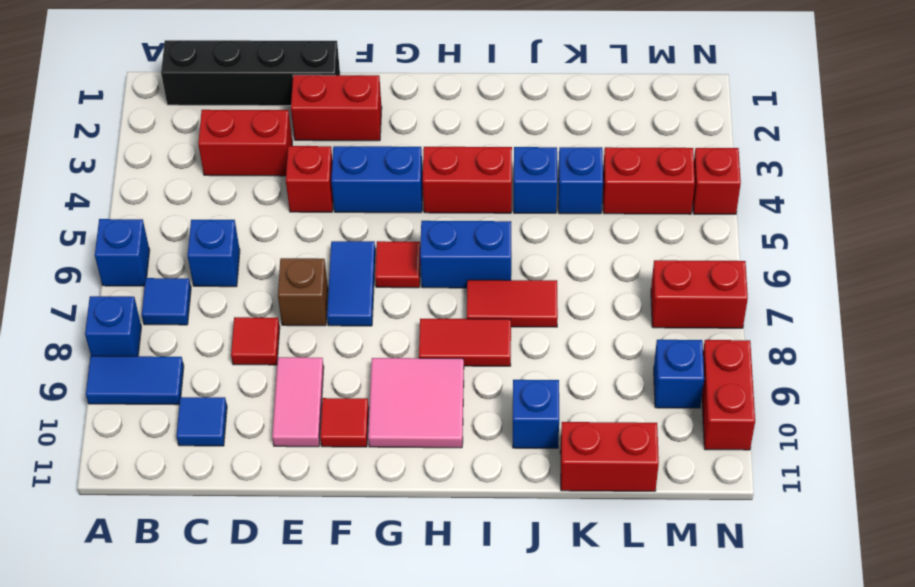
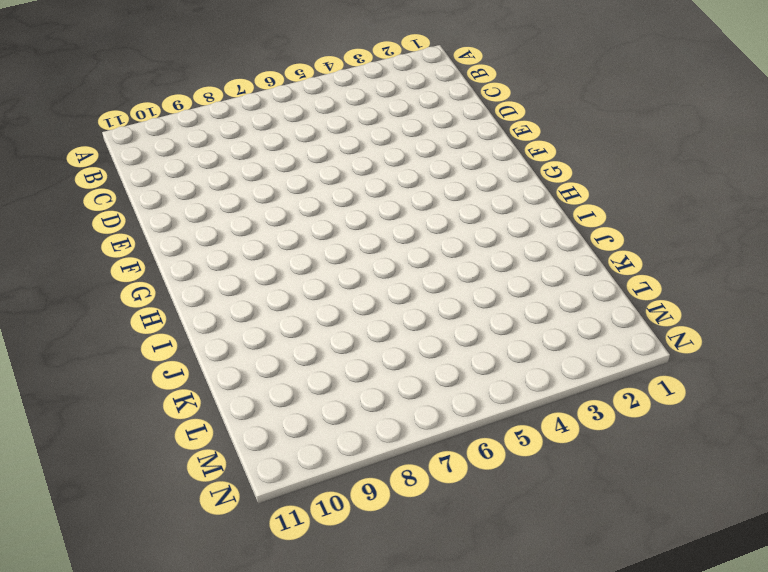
none -> blue brick A6 level 1
none -> blue brick A8 level 1
none -> blue tile A9:B9 level 1
none -> black brick B1:E1 level 1

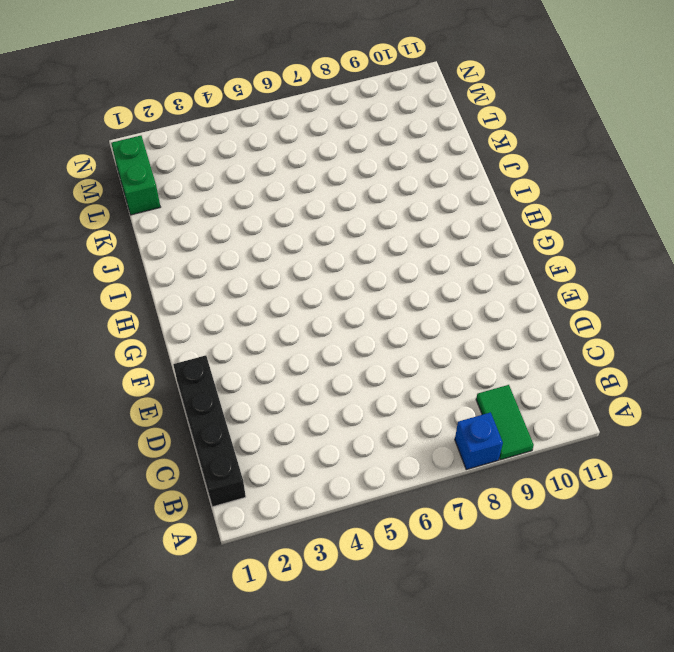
green tile A9:B9 level 1 -> blue tile A9:B9 level 1
green brick L1:M1 level 1 -> none
none -> blue brick A6 level 1
none -> blue tile B7 level 1
none -> red brick C3:D3 level 1
none -> blue brick C6 level 1

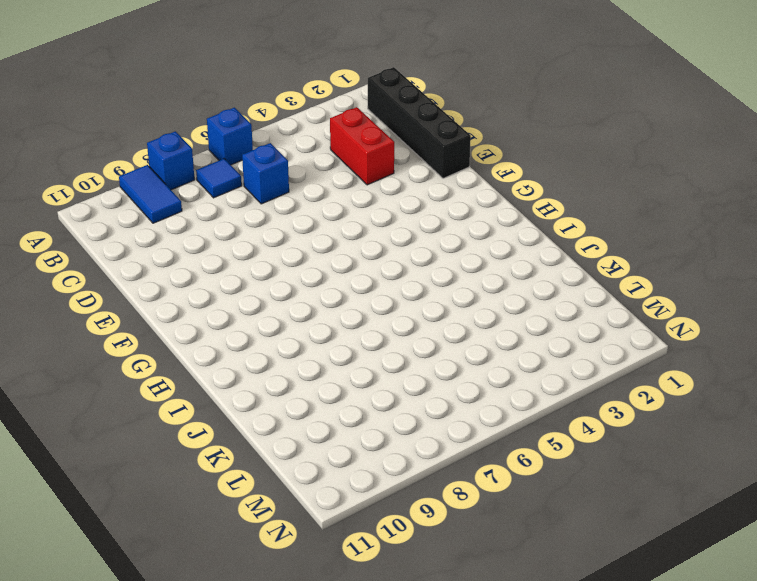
none -> blue tile C10 level 1
none -> red tile D8 level 1
none -> red brick E2:F2 level 1
none -> red brick E4 level 1

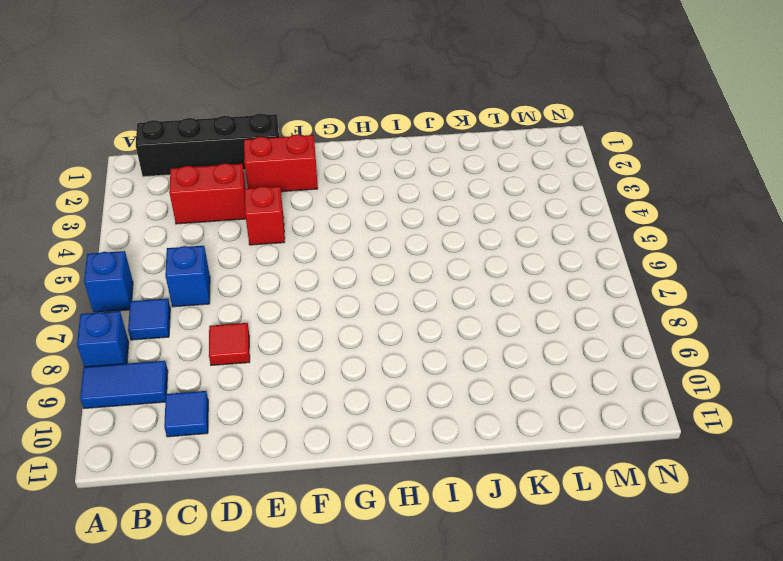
none -> brown brick E7 level 1
none -> pink tile E9:E10 level 1
none -> blue brick F4:G4 level 1
none -> blue tile F6:F7 level 1

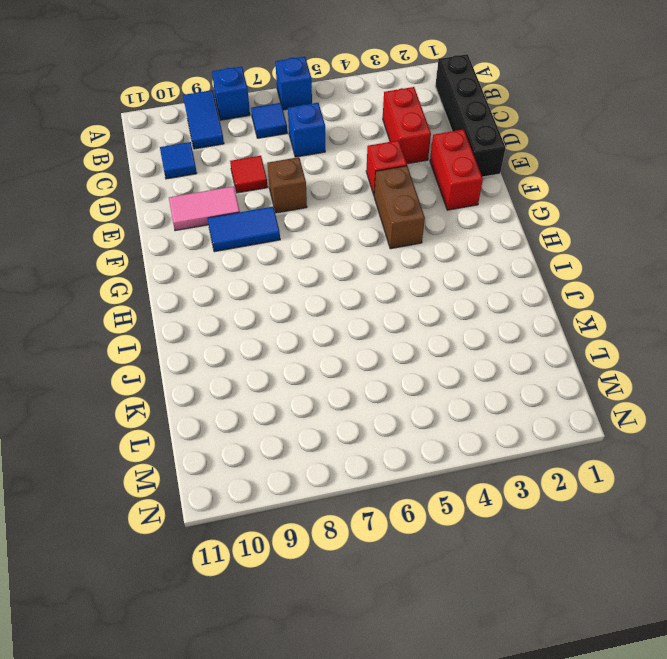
brown brick F4:G4 level 1 -> blue brick F4:G4 level 1
blue tile F8:F9 level 1 -> blue tile F6:F7 level 1
none -> red tile F10 level 1
none -> red tile G6 level 1
none -> pink tile G9:H10 level 1
none -> red brick H4:I4 level 1

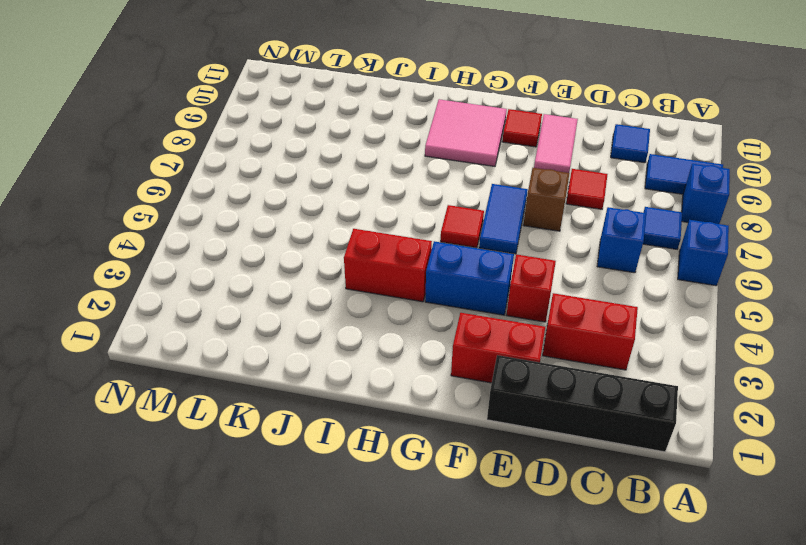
none -> blue brick H6:I6 level 1
none -> red tile H8:I8 level 1
none -> red tile I7:J7 level 1
none -> blue brick J4 level 1

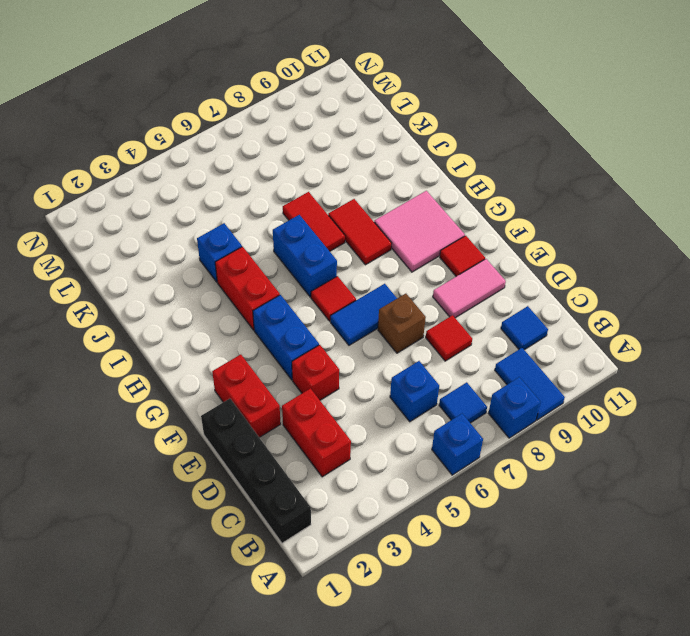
none -> blue brick J10 level 1
none -> blue brick K4 level 1
none -> red brick K11:L11 level 1
none -> red brick L4:M4 level 1

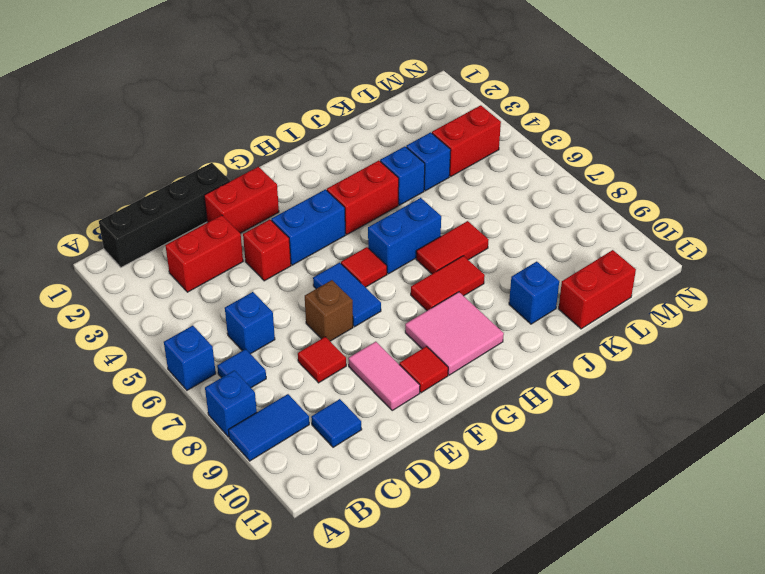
none -> red brick M7:N7 level 1
none -> blue brick M9 level 1
none -> red brick N4 level 1
none -> red brick N9:N10 level 1

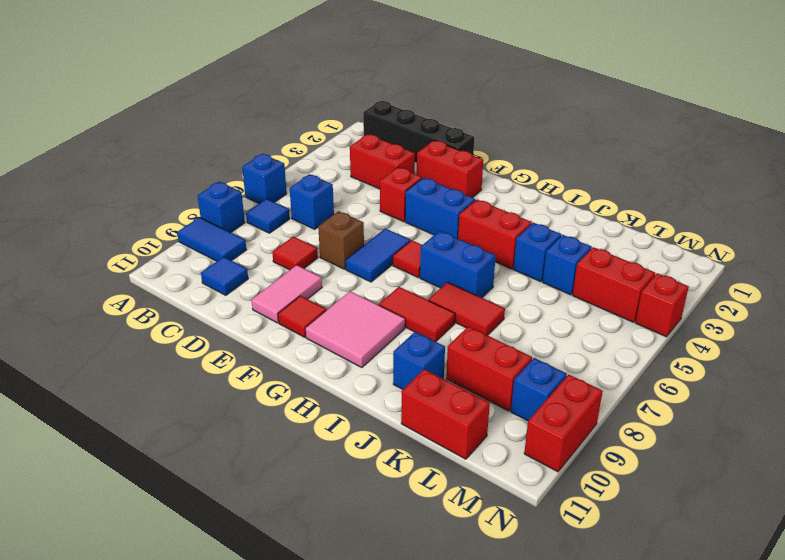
red brick K9:L9 level 1 -> red brick M7:N7 level 1

